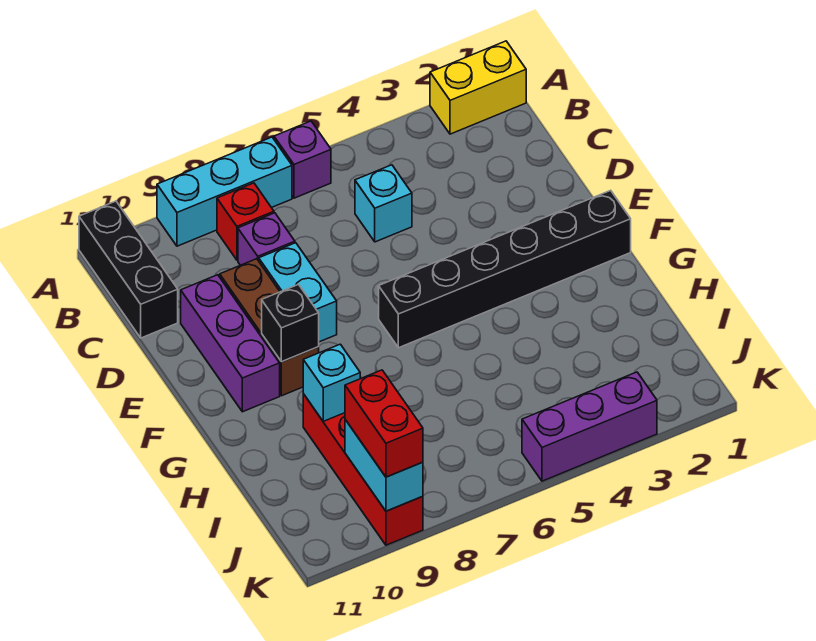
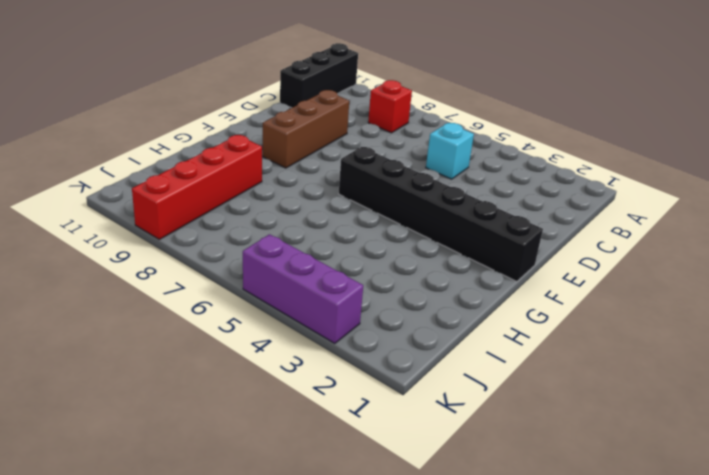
none -> yellow brick A1:A2 level 1
none -> purple brick A6 level 1
none -> cyan brick A7:A9 level 1

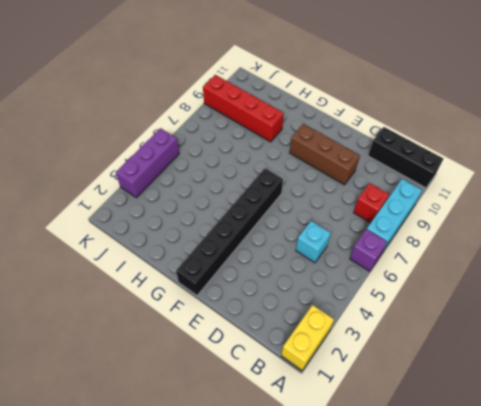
none -> purple brick C8 level 1
none -> cyan brick D8:E8 level 1
none -> purple brick D10:F10 level 1

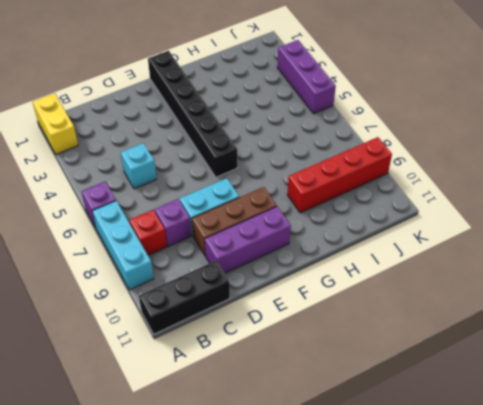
none -> black brick F9 level 2
none -> cyan brick H9 level 2
none -> cyan brick J9:K9 level 2

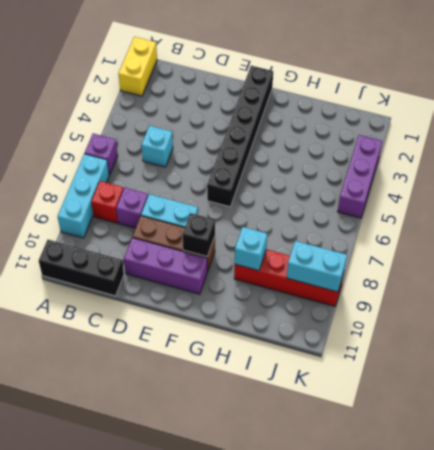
none -> red brick J9:K9 level 3

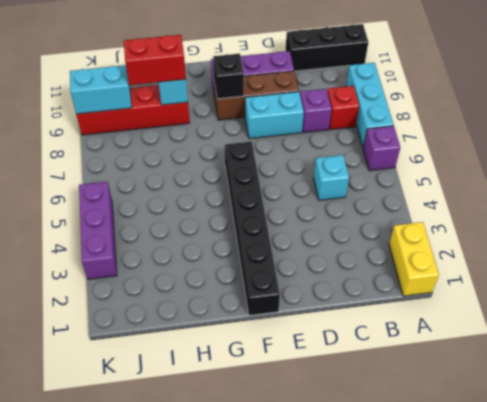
red brick H9:I9 level 3 -> red brick J9:K9 level 3

